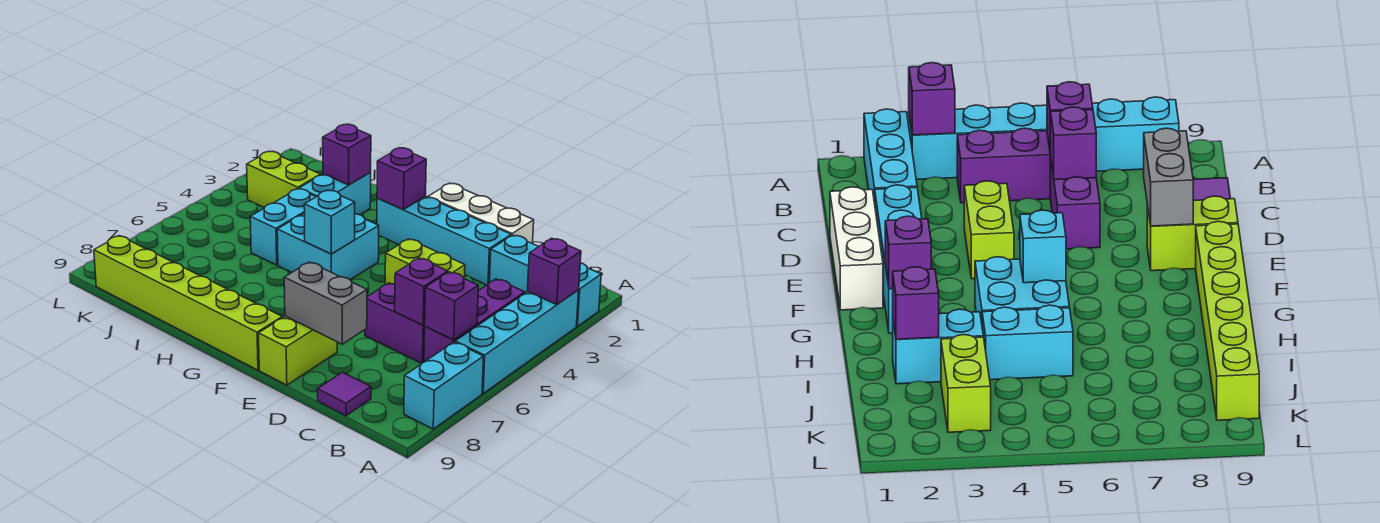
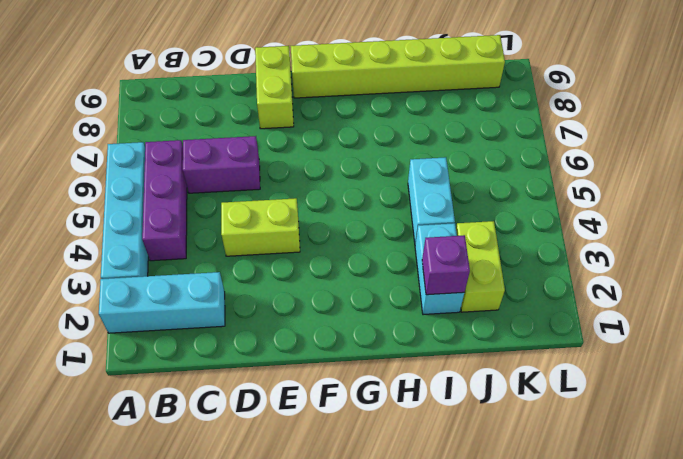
lime brick J2:J3 level 1 -> lime brick J3:K3 level 1
none -> cyan brick A7:A8 level 1
none -> purple tile C9 level 1
none -> white brick D1:F1 level 1

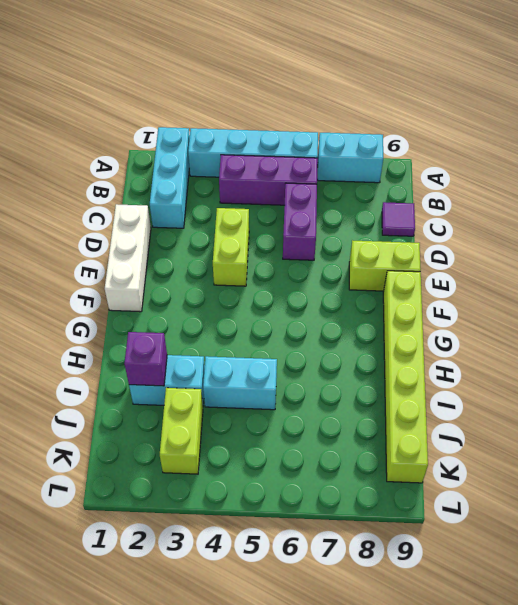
none -> cyan brick D2:G2 level 1
none -> cyan brick G4:H5 level 1
none -> purple brick A3 level 2

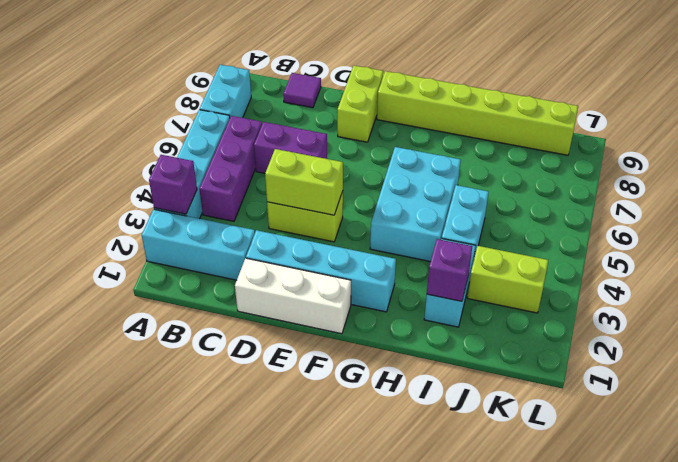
lime brick D4:E4 level 2 -> none
cyan brick G4:H6 level 1 -> cyan brick G4:H5 level 1
none -> purple brick B6 level 2
none -> purple brick C6 level 2
none -> grey brick D8:E8 level 2

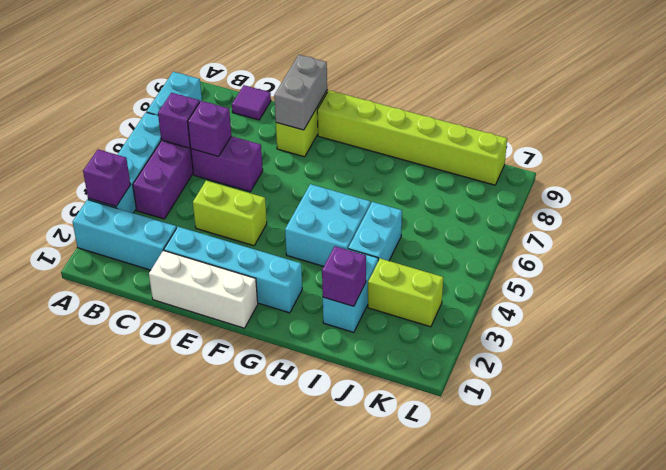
grey brick E8:E9 level 2 -> grey brick D8:E8 level 2
none -> purple brick G2 level 2
none -> cyan brick G5 level 2

